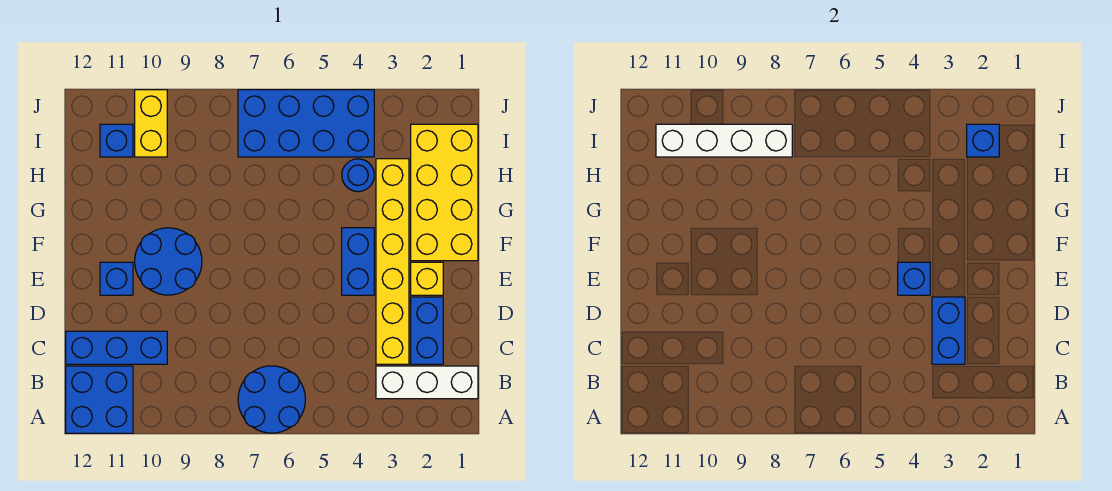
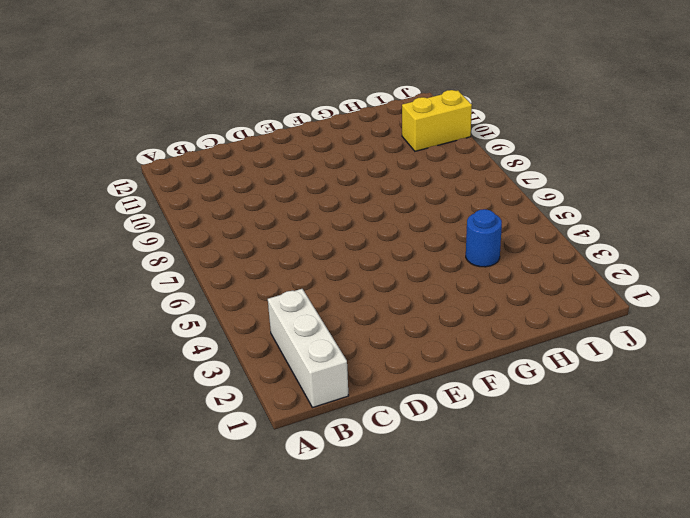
none -> blue round brick A6:B7 level 1
none -> blue brick A11:B12 level 1
none -> blue brick C2:D2 level 1

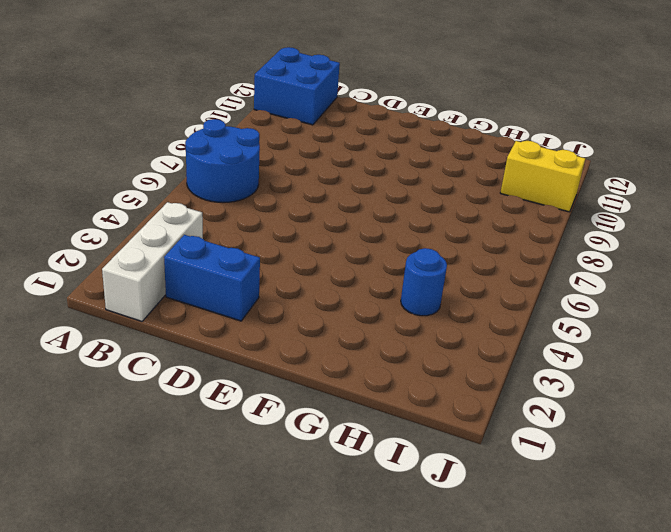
none -> yellow brick C3:H3 level 1
none -> blue brick C10:C12 level 1
none -> yellow brick E2 level 1

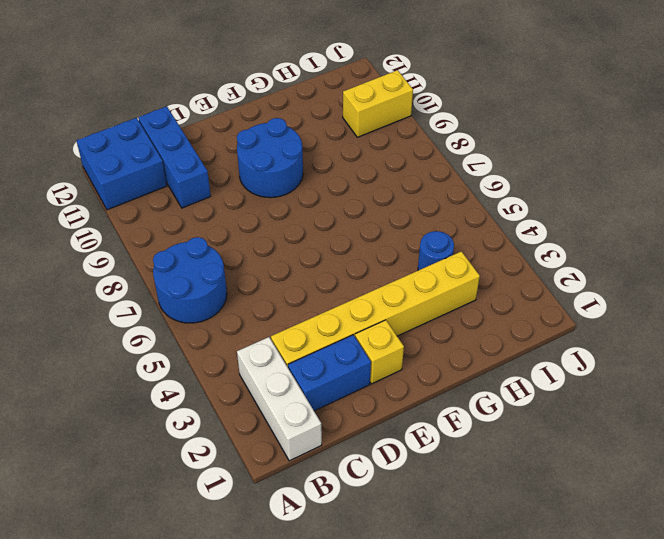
none -> blue brick E4:F4 level 1
none -> blue brick E11 level 1
none -> yellow brick F1:I2 level 1

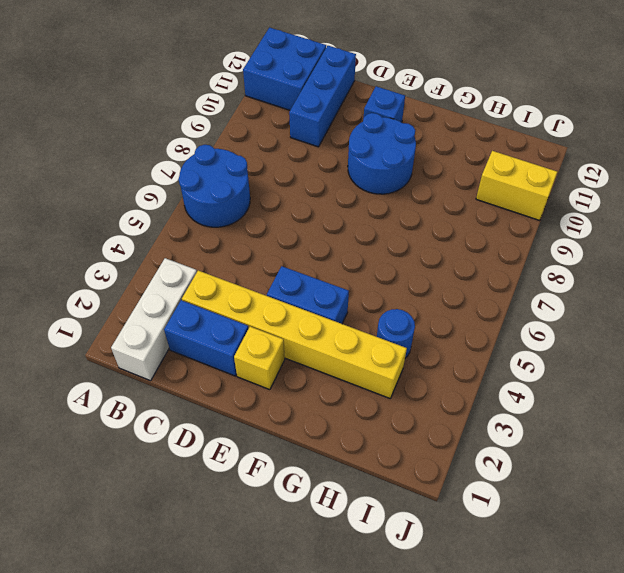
none -> yellow brick F1:I2 level 1
none -> blue brick I4:J7 level 1
none -> blue brick I11 level 1

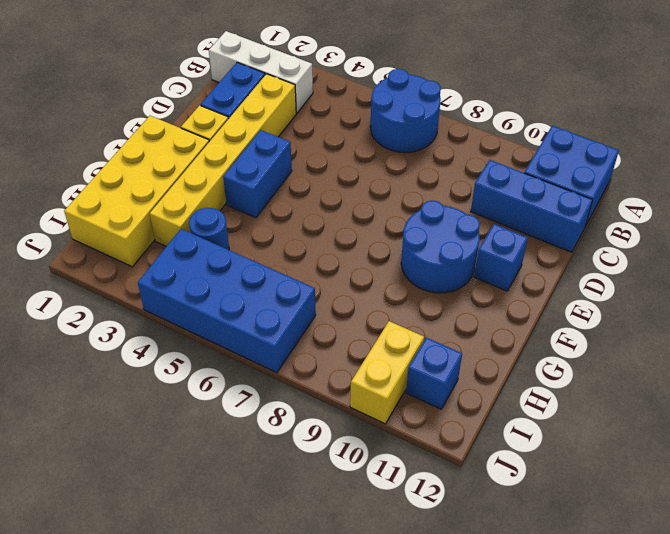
none -> blue brick C3:D3 level 2
none -> blue brick E4 level 2
none -> blue brick I2 level 2

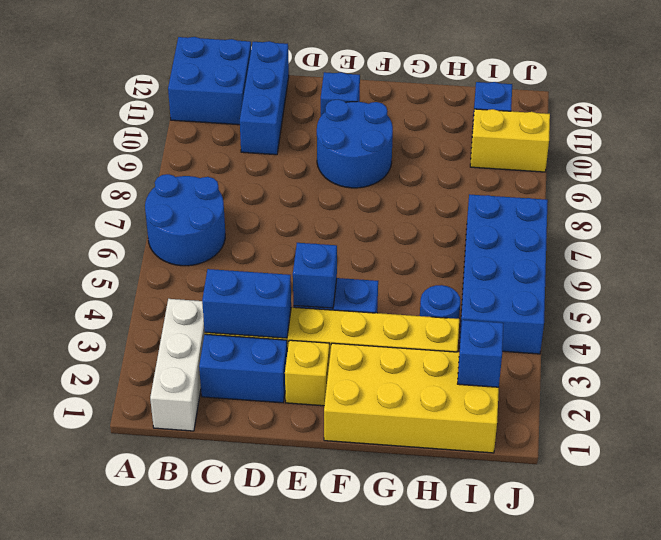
none -> white brick I8:I11 level 2

